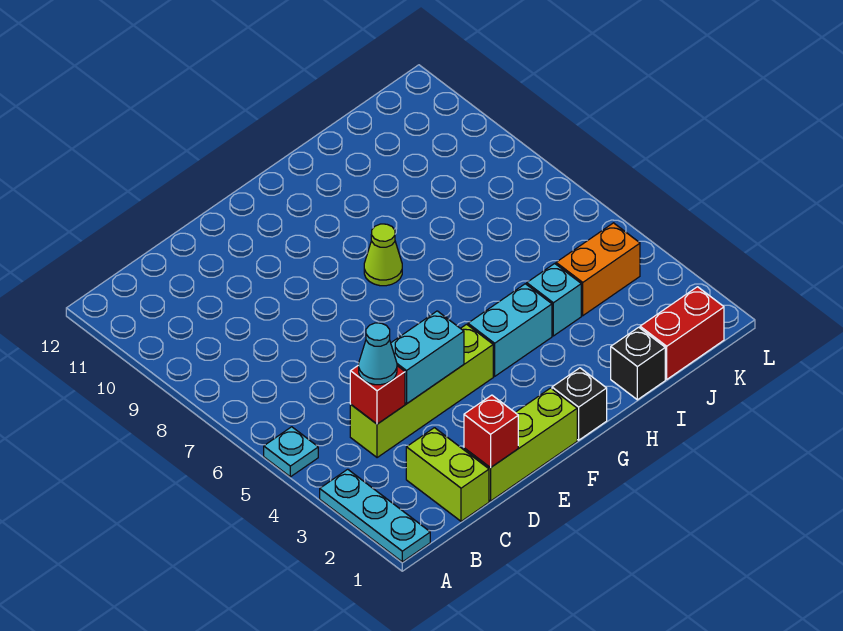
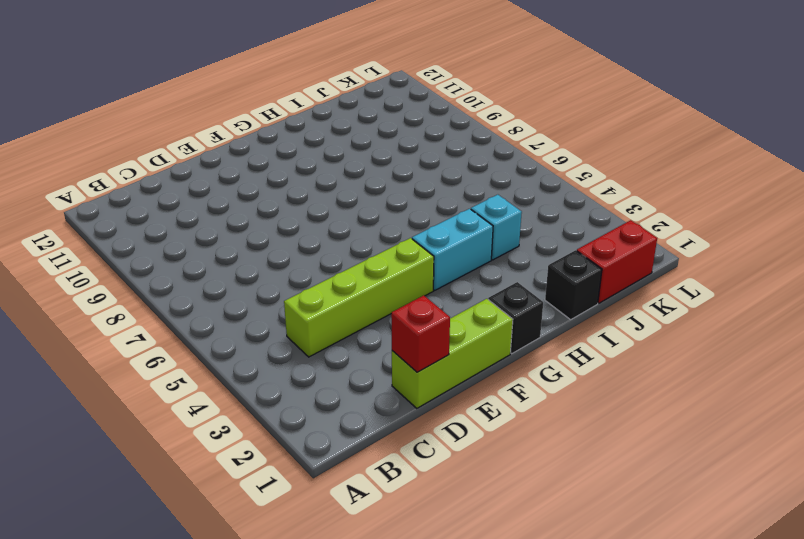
none -> cyan plate A1:A3 level 1
none -> cyan plate A5 level 1
none -> lime brick C1:C2 level 1

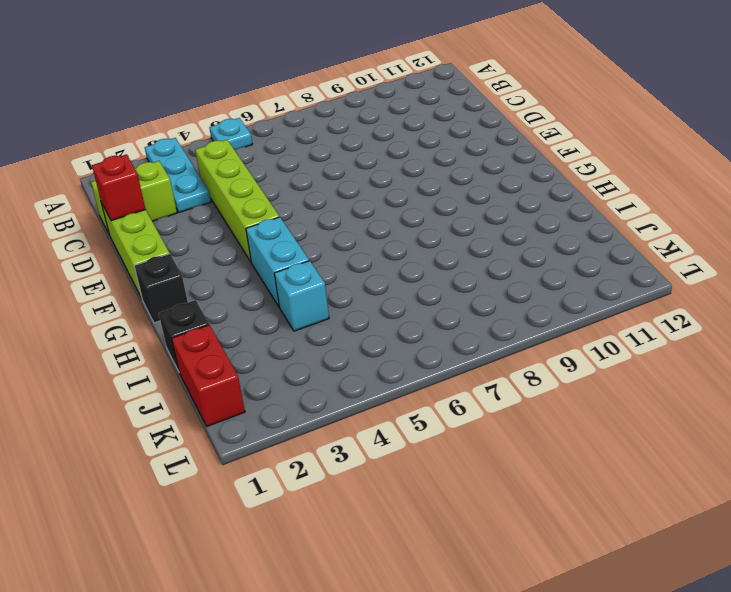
cyan plate A3:C3 level 1 -> cyan plate A1:A3 level 1
none -> lime cone G8 level 1
none -> orange brick J4:K4 level 1
none -> red brick C4 level 2

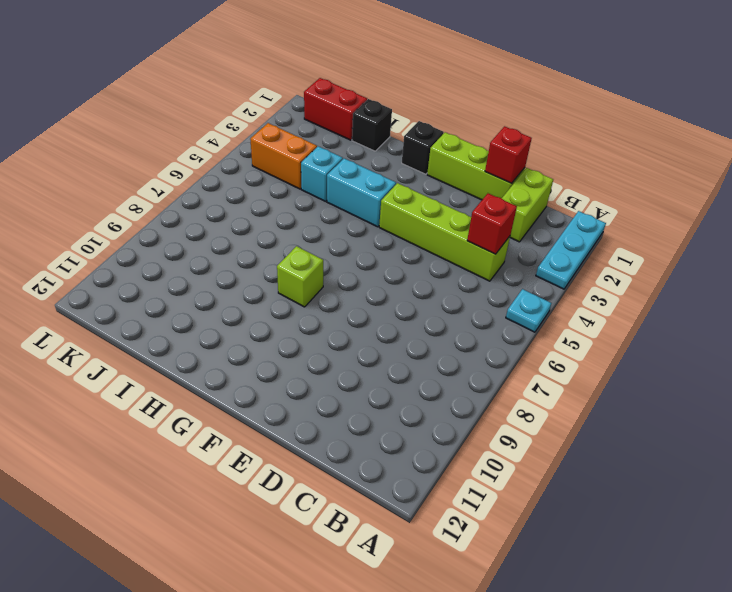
lime brick G8 level 1 -> lime cone G8 level 1
none -> cyan brick D4:E4 level 2
none -> cyan cone C4 level 3

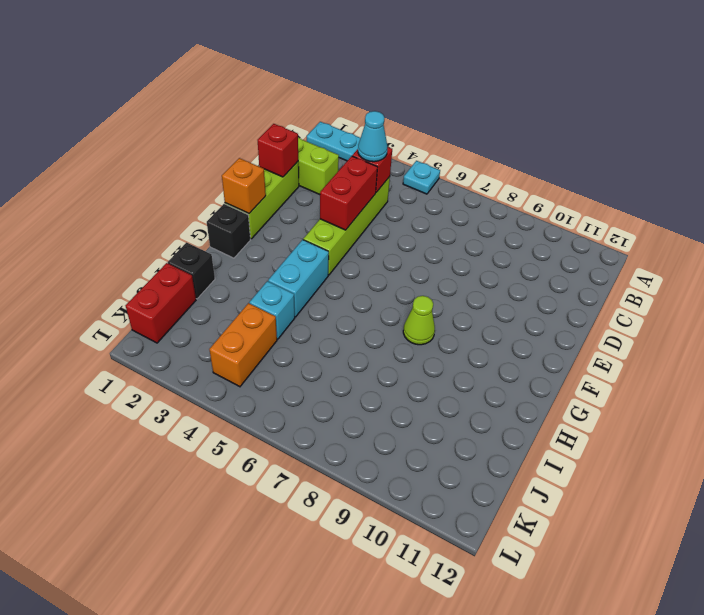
red brick D4:E4 level 2 -> cyan brick D4:E4 level 2
orange brick F1 level 2 -> none

